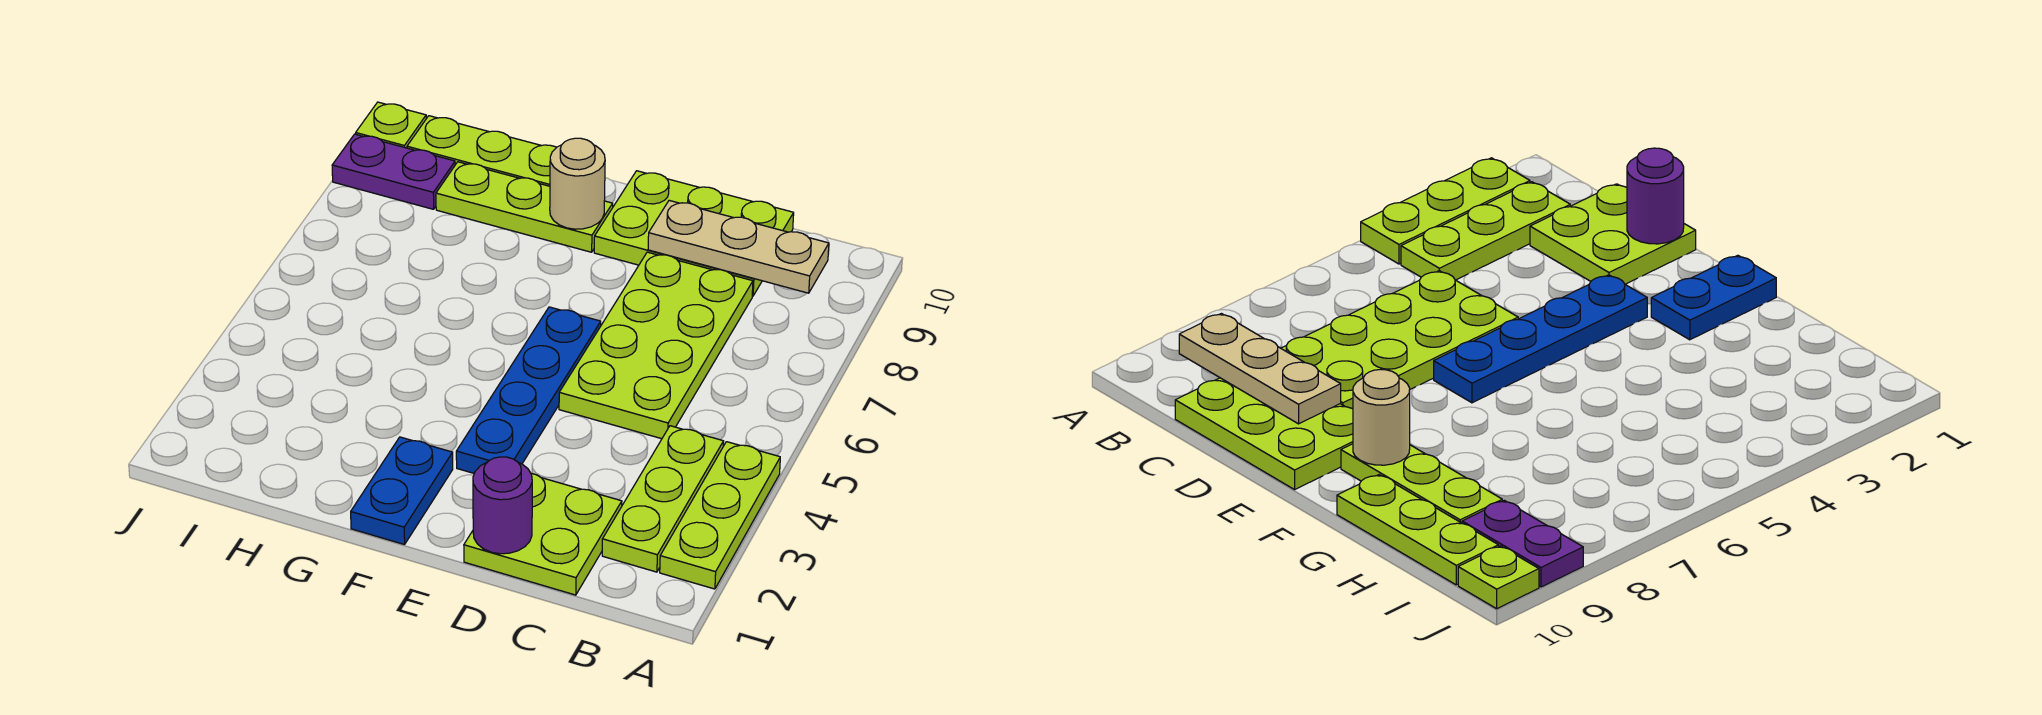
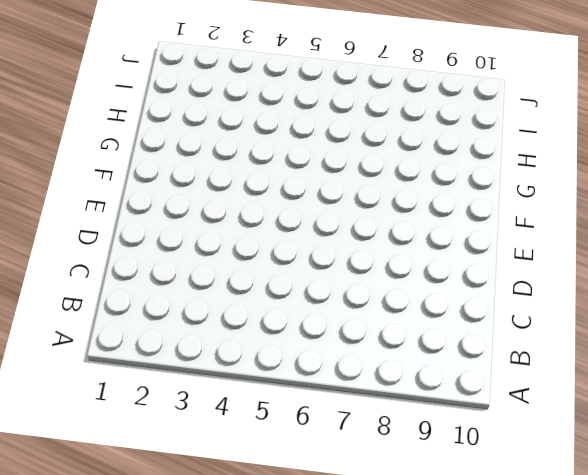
none -> lime plate A2:A4 level 1
none -> lime plate B2:B4 level 1
none -> lime plate C1:D2 level 1

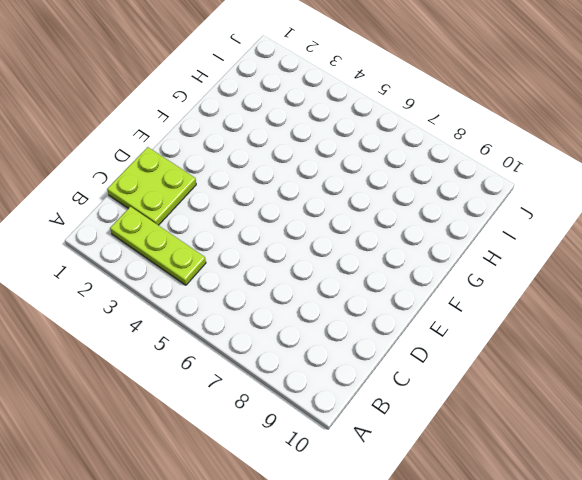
none -> lime plate A2:A4 level 1
none -> lime plate C5:D8 level 1
none -> lime plate C9:E10 level 1

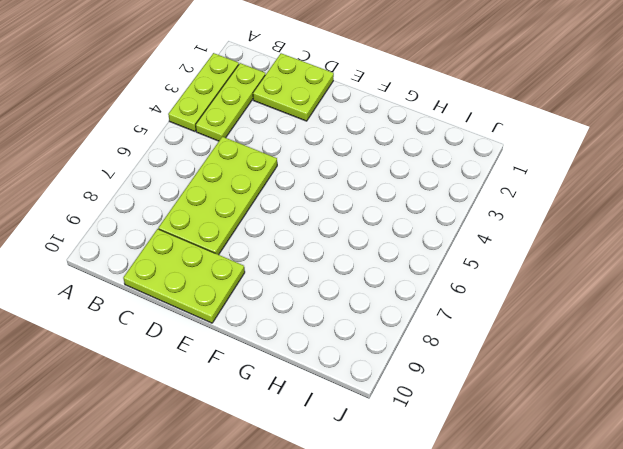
none -> blue plate E3:E6 level 1
none -> blue plate F1:F2 level 1
none -> lime plate F9:H9 level 1

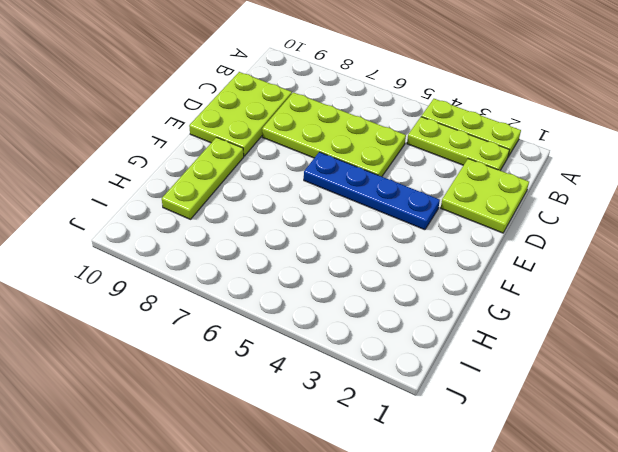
none -> blue plate F1:F2 level 1
none -> lime plate G10:I10 level 1
none -> purple plate I9:J9 level 1

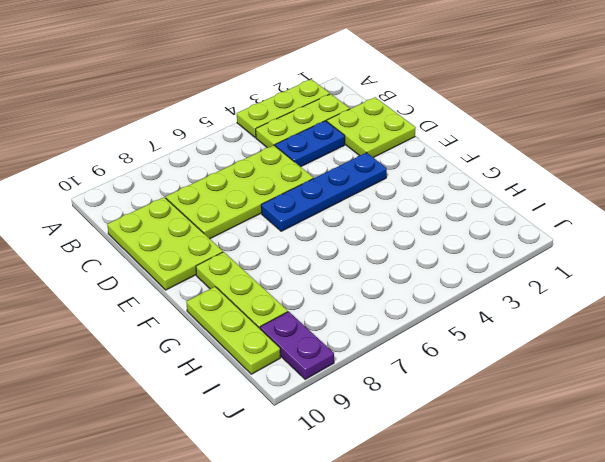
blue plate C3:C4 level 1 -> blue plate F1:F2 level 1
none -> lime plate J10 level 1
none -> tan plate B9:D9 level 2
none -> purple round brick D1 level 2

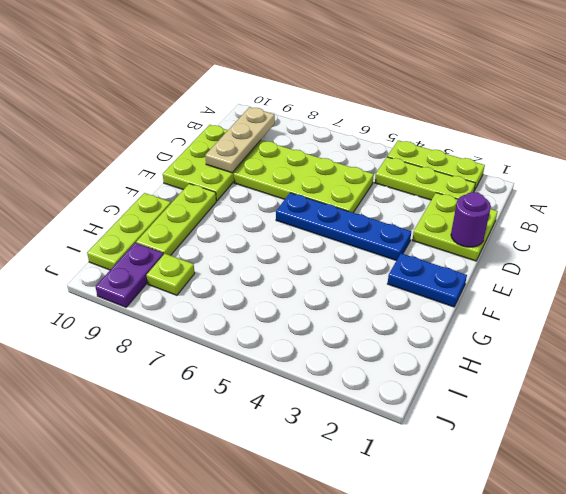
lime plate I8 level 1 -> lime plate J10 level 1
none -> tan round brick F9 level 2

